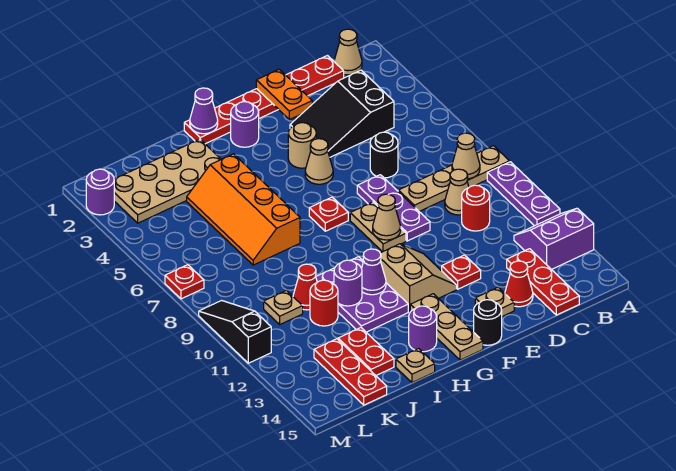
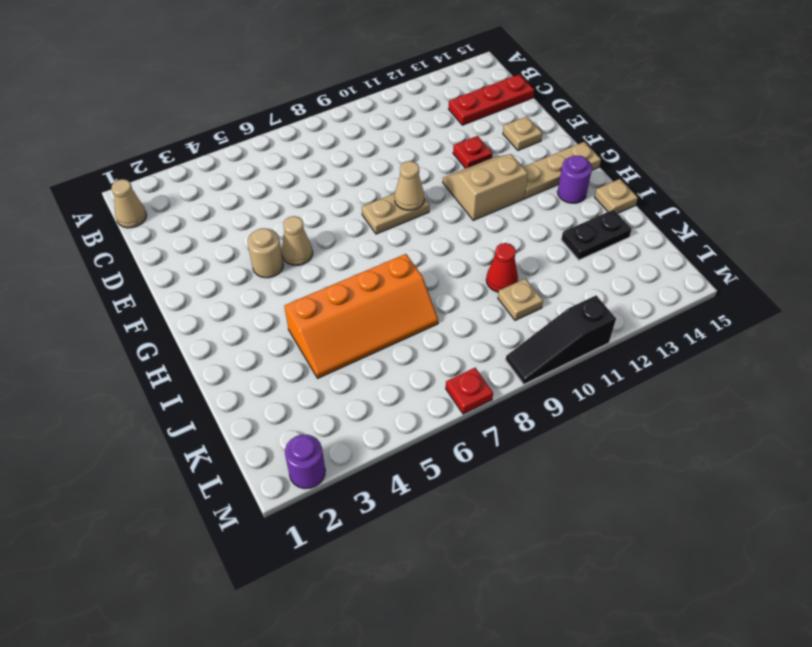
black plate J13:J14 level 1 -> red plate J13:J14 level 1
none -> tan plate A8:D8 level 1
none -> purple plate A9:A11 level 1
none -> purple slope A12:B13 level 1 top 13
none -> red plate C1:H1 level 1

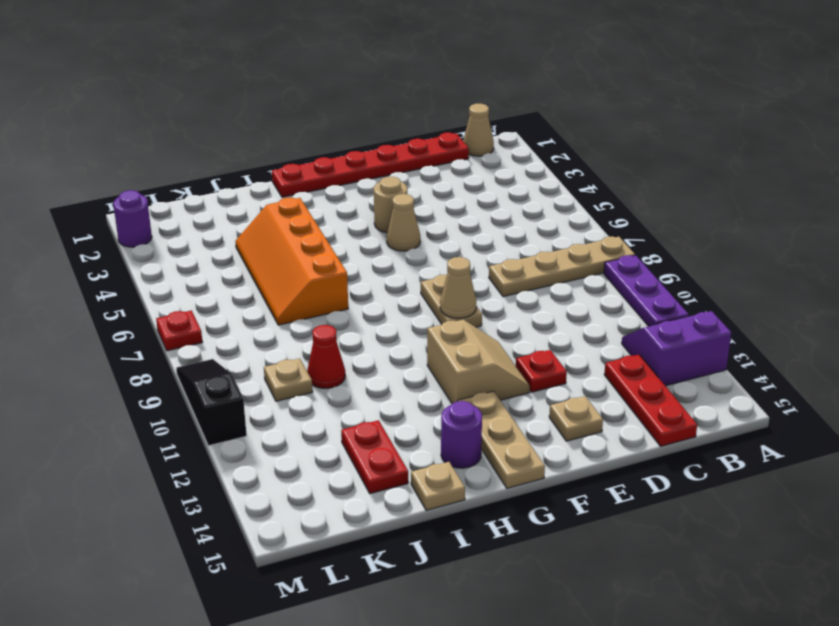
none -> black slope C3:E4 level 1 top C
none -> tan cone C9 level 1
none -> red round brick C10 level 1
none -> black round brick D6 level 1

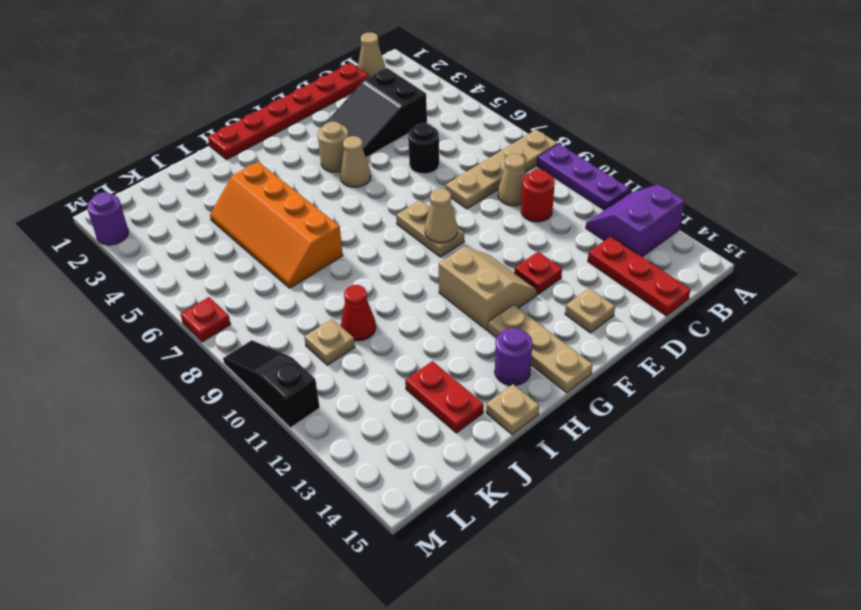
none -> red cone D14 level 1
none -> purple plate E7:E9 level 1
none -> black round brick F15 level 1
none -> purple round brick G2 level 1

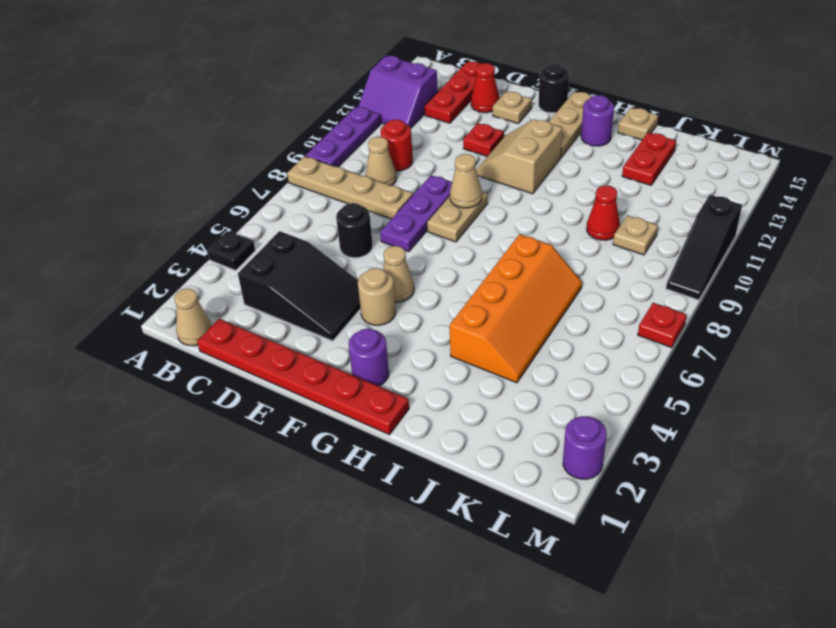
black plate A4 level 1 -> none
none -> red plate G7 level 1
none -> purple plate H10:I12 level 1
none -> tan plate I2:L3 level 1
none -> red round brick J11 level 1

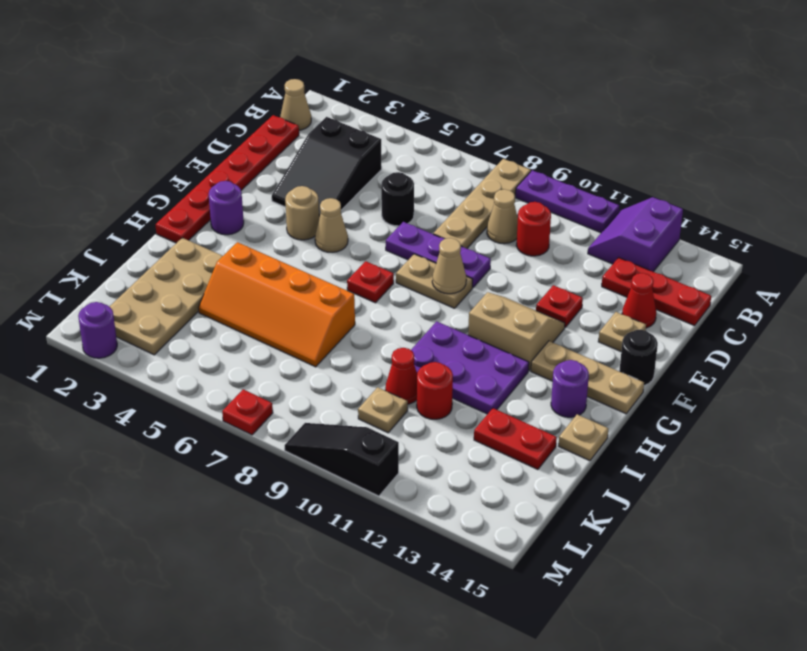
none -> red plate K13:K15 level 1
none -> tan cone B8 level 2
none -> orange plate E1:E2 level 2
none -> purple cone H1 level 2

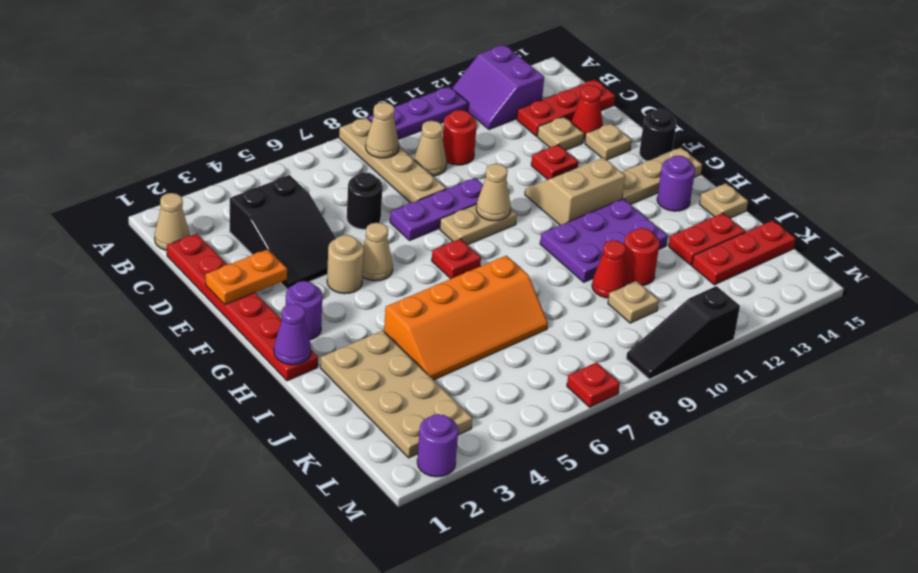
tan plate D13 level 1 -> none
none -> purple cone H11 level 2
none -> purple round brick I11 level 2

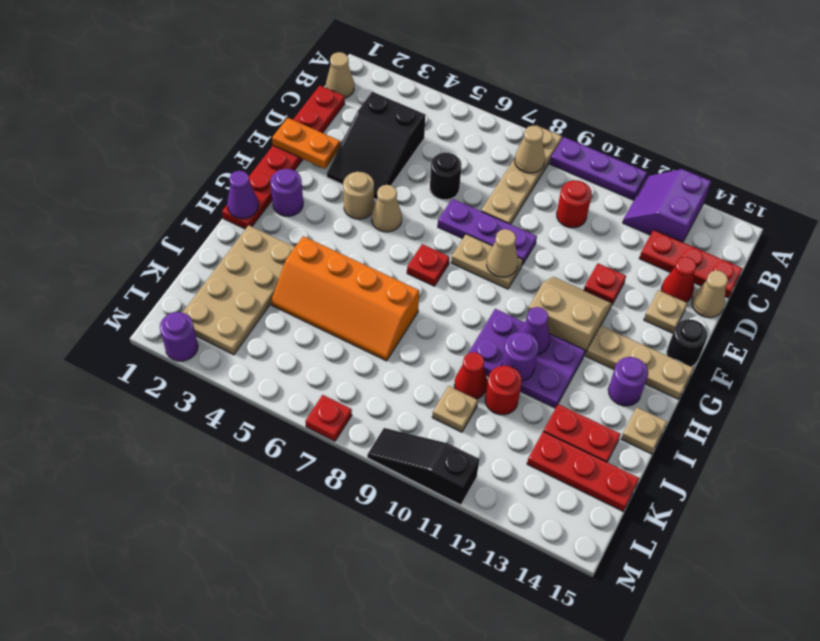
tan cone D15 level 1 -> tan cone C9 level 1

